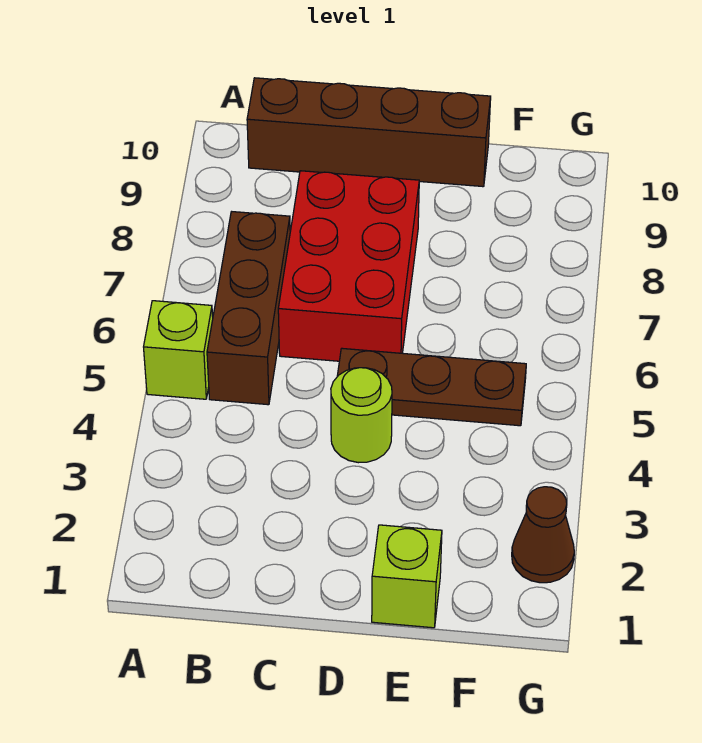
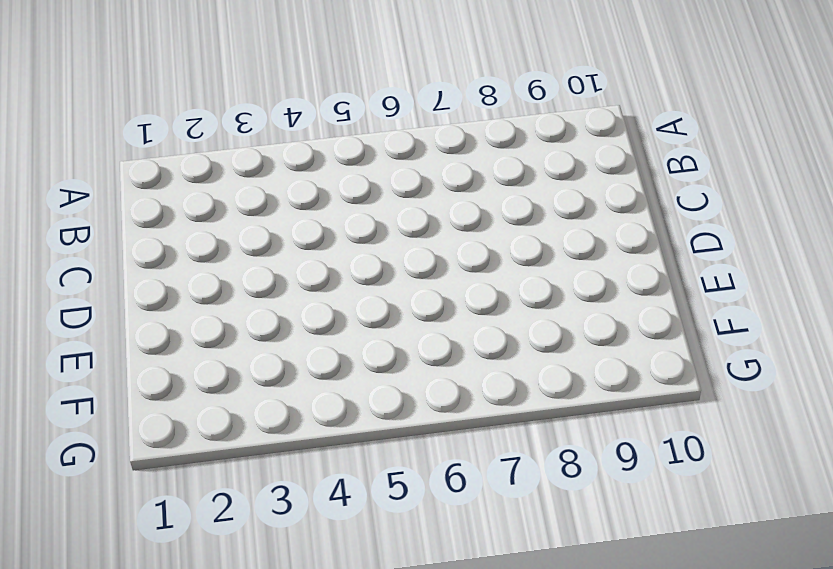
none -> lime brick A5 level 1
none -> brown brick B5:B7 level 1

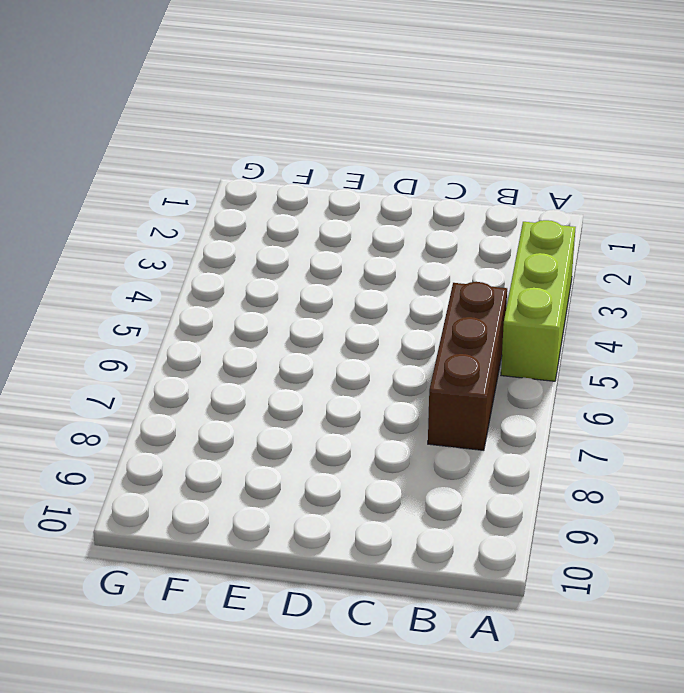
lime brick A3:A5 level 1 -> lime brick A5 level 1
none -> brown brick B10:E10 level 1
none -> red brick C6:D8 level 1

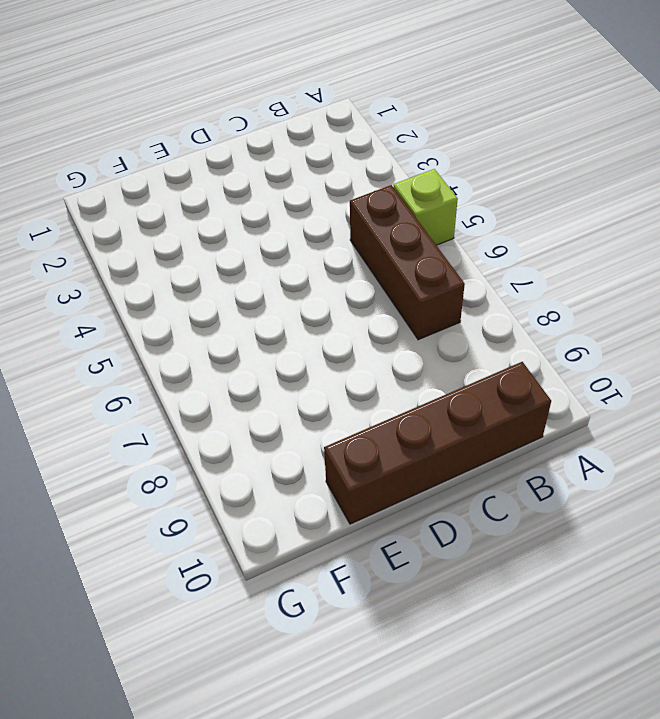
none -> red brick C6:D8 level 1
none -> lime round brick D4 level 1

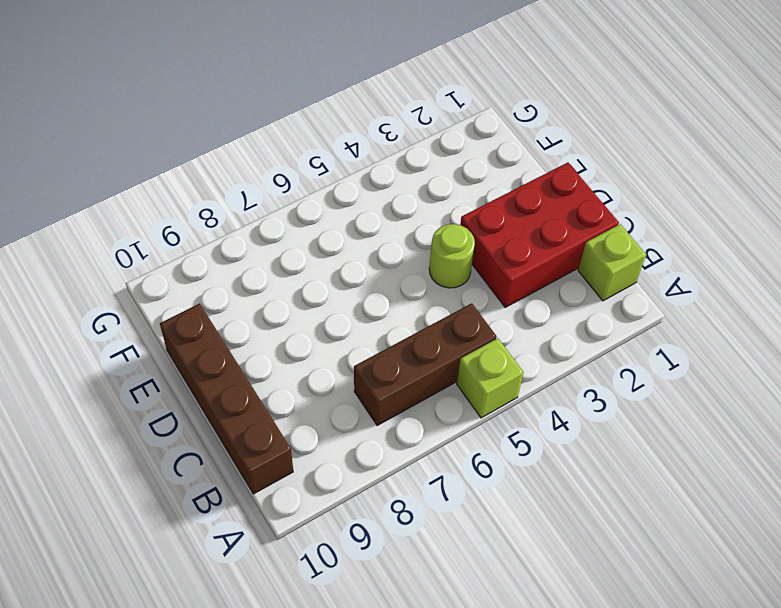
lime brick B1 level 1 -> lime brick E1 level 1
red brick C1:D3 level 1 -> red brick C6:D8 level 1
none -> brown plate D5:F5 level 1
none -> brown cone G2 level 1

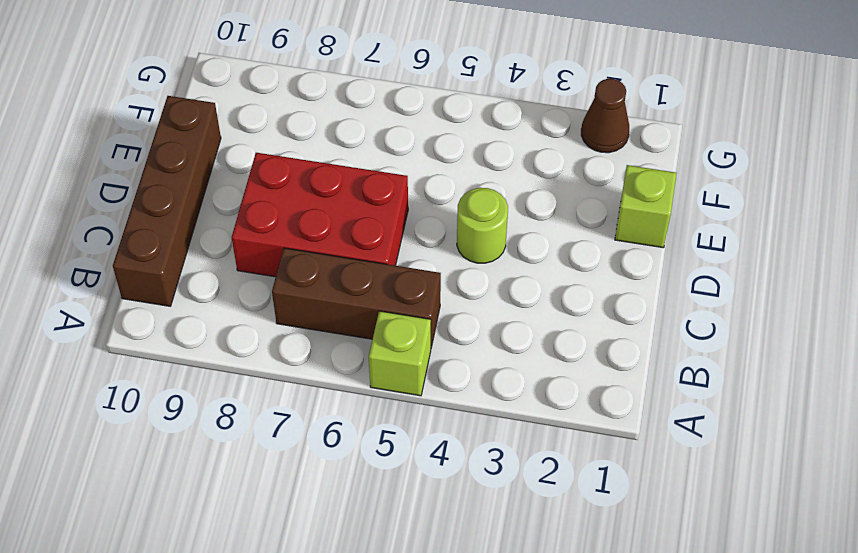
none -> brown plate D5:F5 level 1

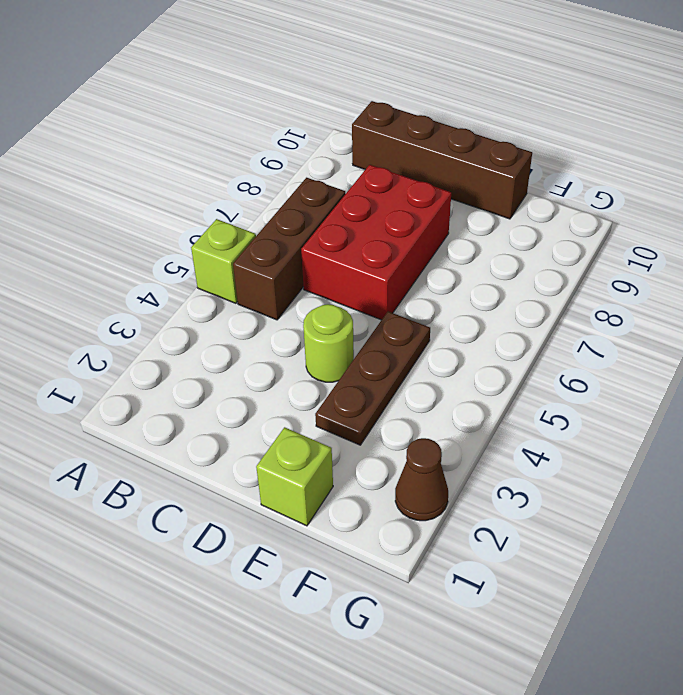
brown plate E3:E5 level 1 -> brown plate D5:F5 level 1

